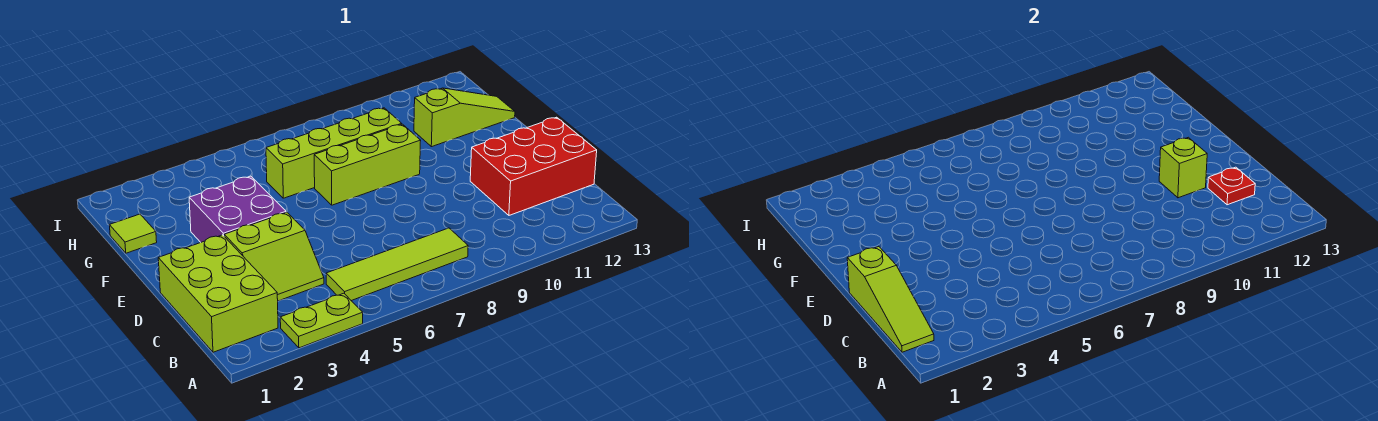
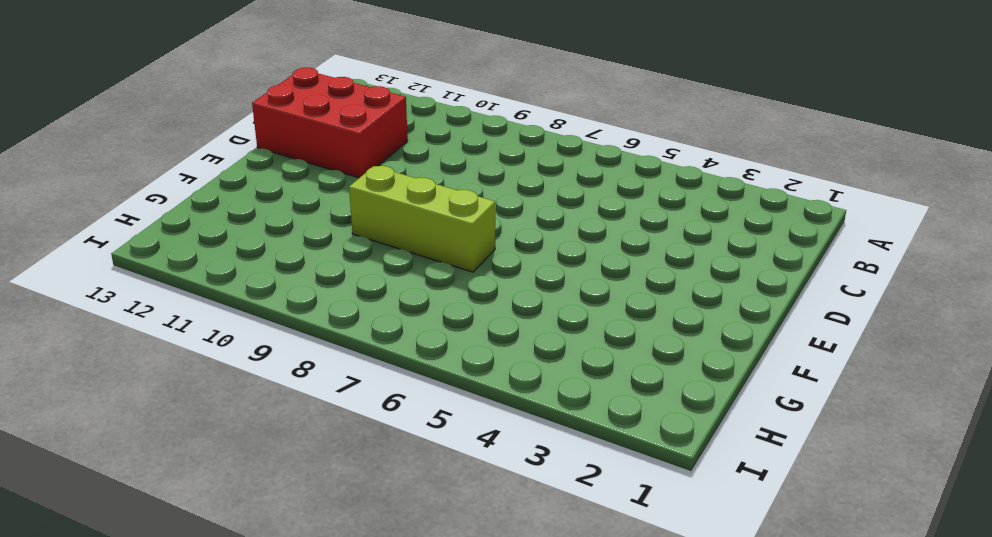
none -> lime plate A3:A4 level 1
none -> lime brick B1:D2 level 1
none -> lime tile B5:B8 level 1

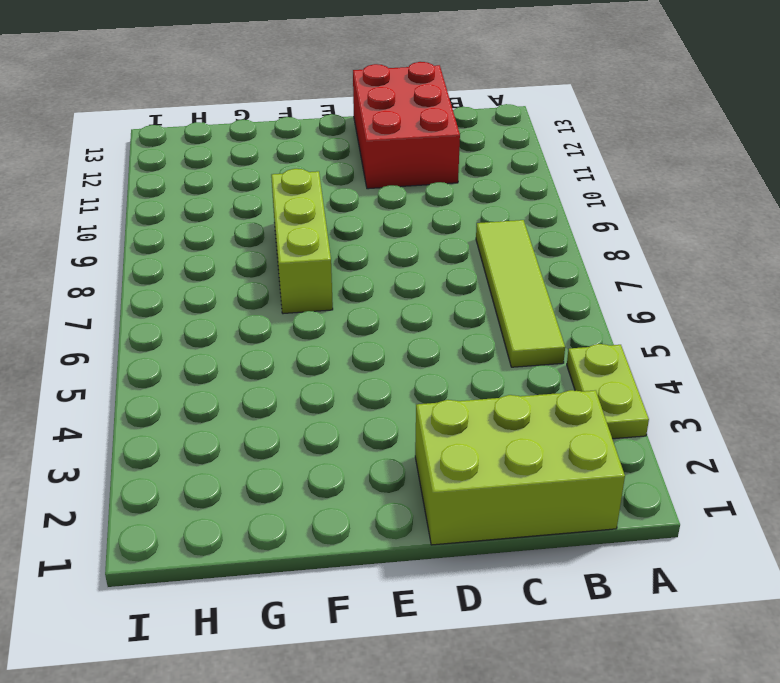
none -> lime slope C3:D4 level 1 top D
none -> purple brick E3:F4 level 1
none -> lime tile G1 level 1

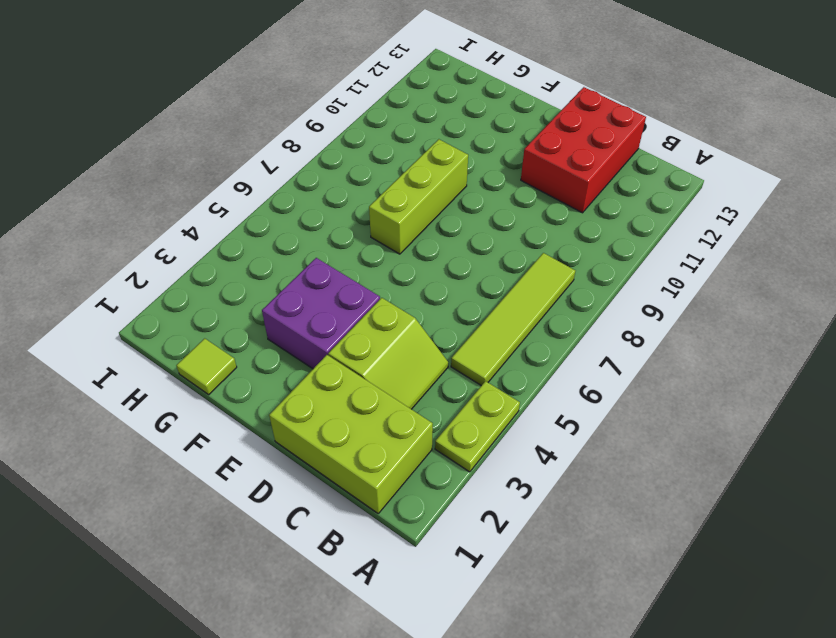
none -> lime brick G6:G9 level 1
none -> lime slope G11:G13 level 1 top 11
none -> lime slope B1:D1 level 2 top D

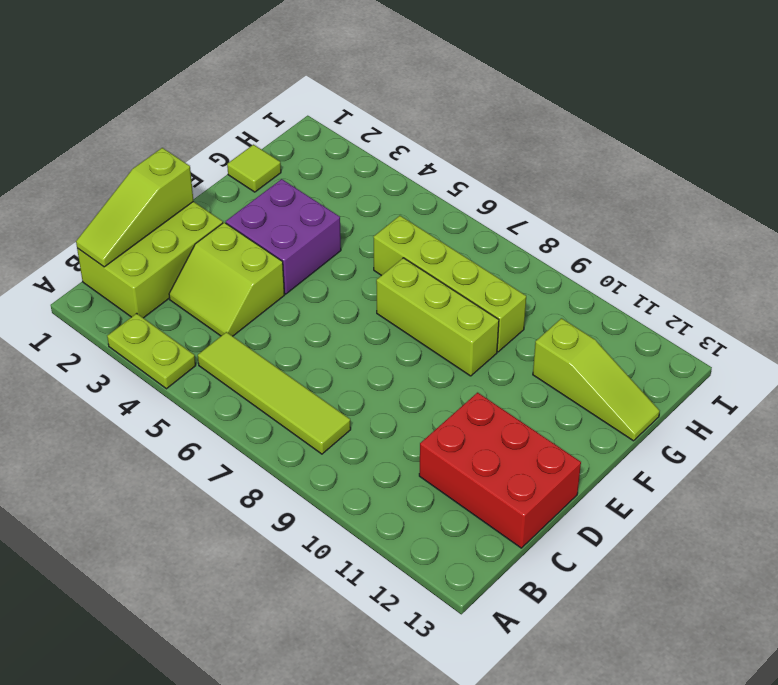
none -> red plate C12 level 2
none -> lime brick D11 level 2

